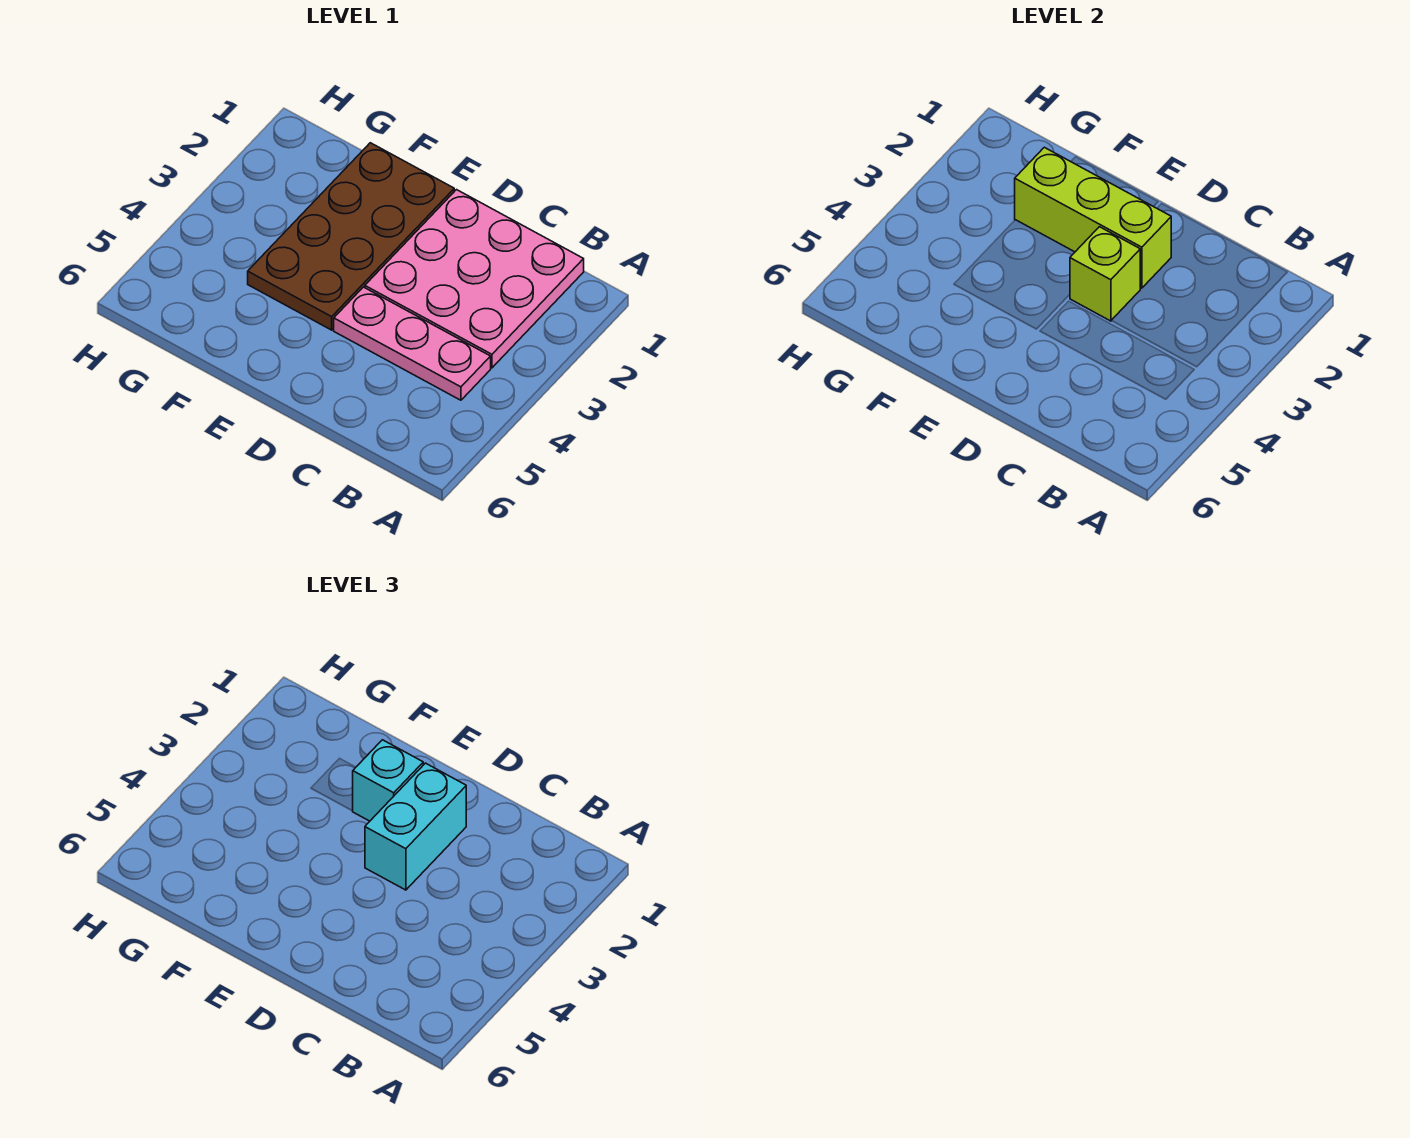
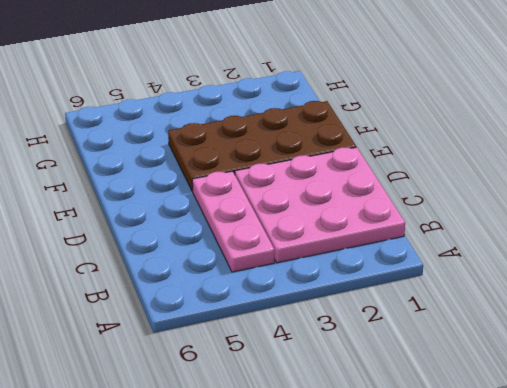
none -> lime brick D2:F2 level 2
none -> lime brick D3 level 2

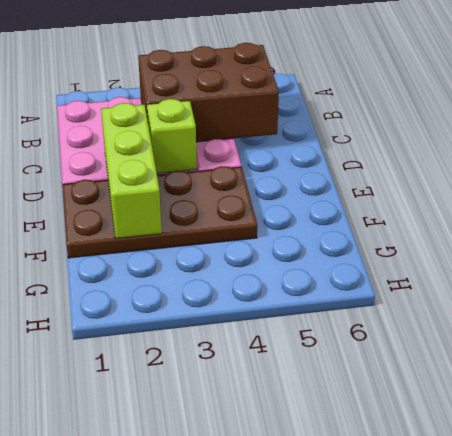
brown brick B3:C5 level 2 -> none
none -> cyan brick D2:D3 level 3
none -> cyan brick E2 level 3

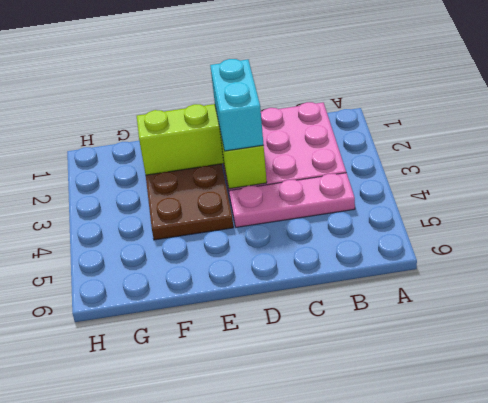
none -> cyan brick E2 level 3

